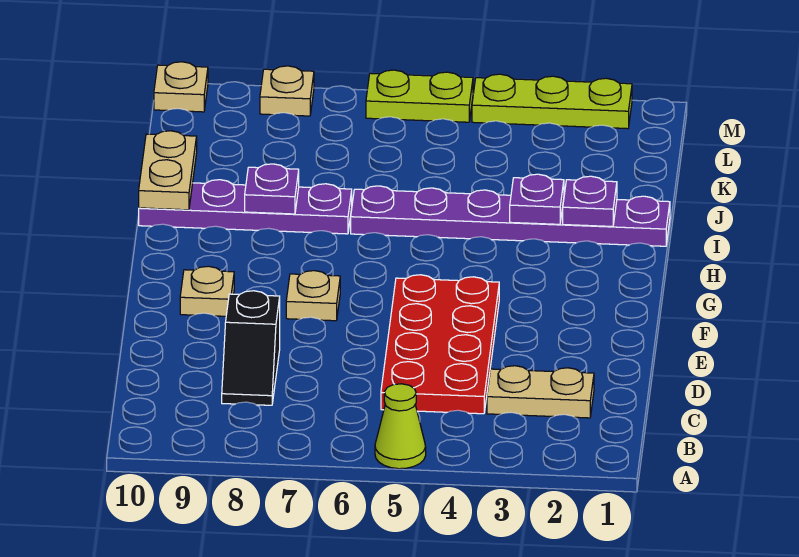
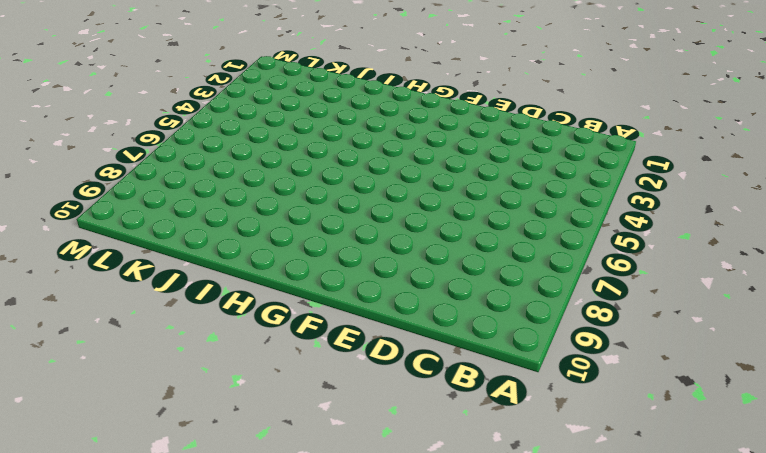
none -> lime cone A5 level 1
none -> tan plate C2:C3 level 1
none -> red plate C4:F5 level 1

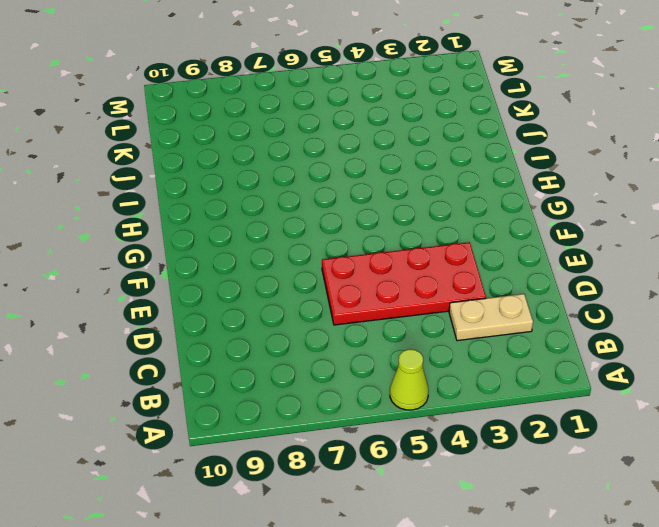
red plate D3:E6 level 1 -> red plate C4:F5 level 1
none -> black slope C8:D8 level 1 top D
none -> tan plate F7 level 1
none -> tan plate F9 level 1

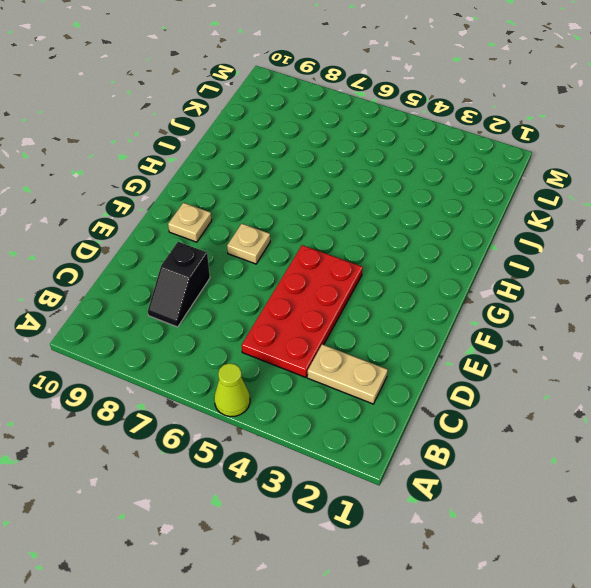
none -> purple plate I1:I6 level 1
none -> purple plate I7:I10 level 1
none -> lime plate M2:M4 level 1

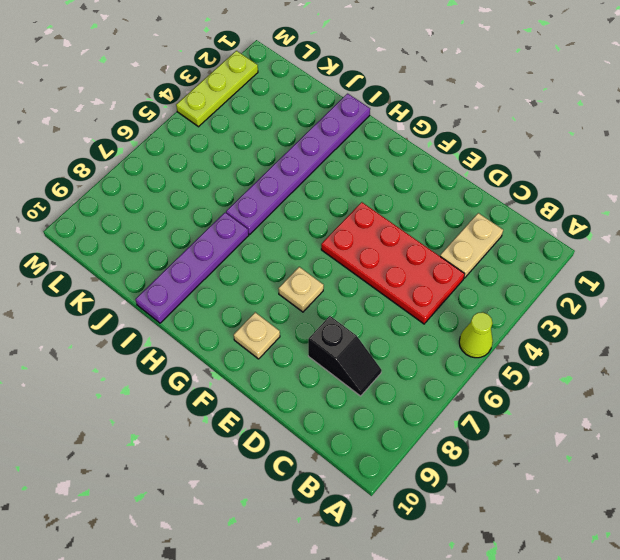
none -> lime plate M5:M6 level 1
none -> tan plate M8 level 1
none -> tan plate M10 level 1

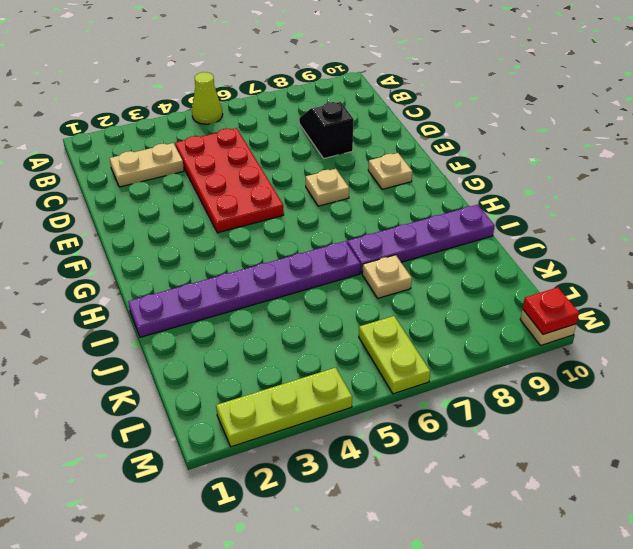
tan plate J7 level 1 -> tan plate M8 level 1
lime plate L6:M6 level 1 -> lime plate M5:M6 level 1
red plate M10 level 2 -> none
none -> purple plate I2 level 2
none -> purple plate I3 level 2
none -> purple plate I8 level 2

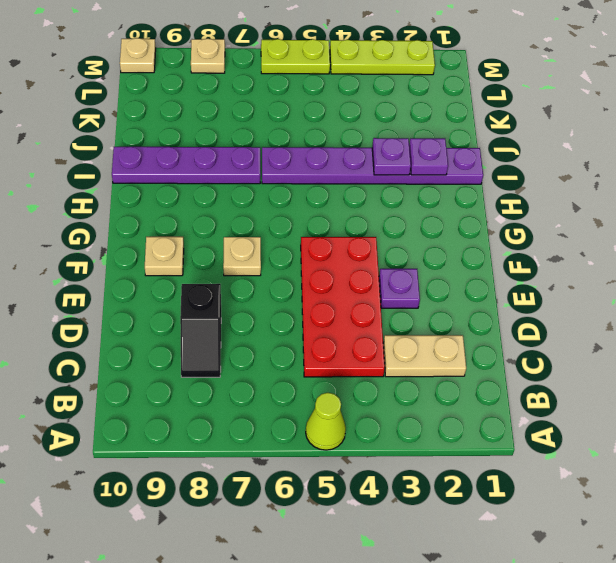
purple plate E3 level 1 -> purple plate I8 level 2
none -> tan plate I10:J10 level 2

